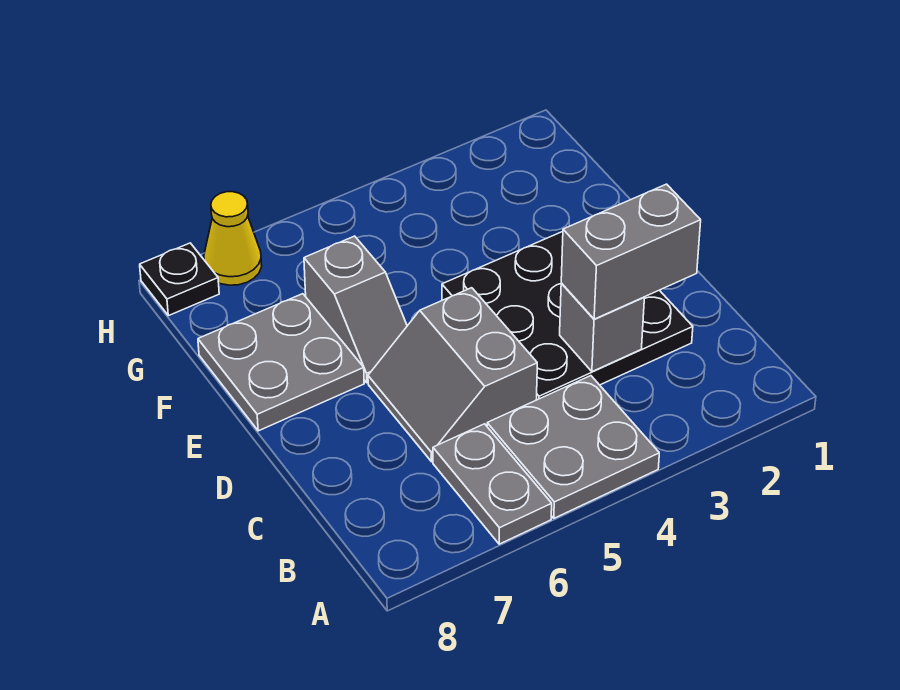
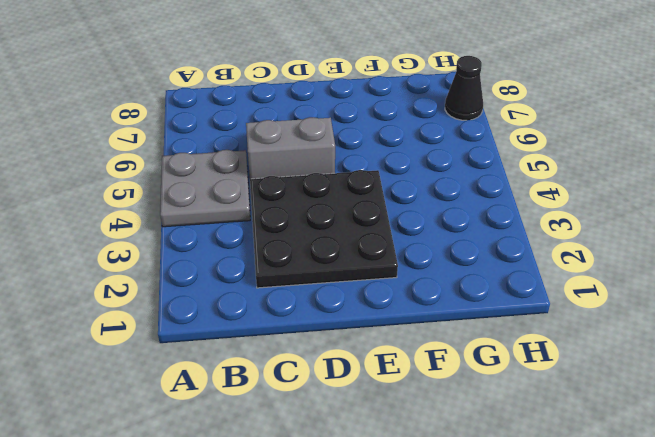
black cone H7 level 1 -> yellow cone H7 level 1
none -> grey plate A6:B6 level 1
none -> grey slope E6:F6 level 1 top F

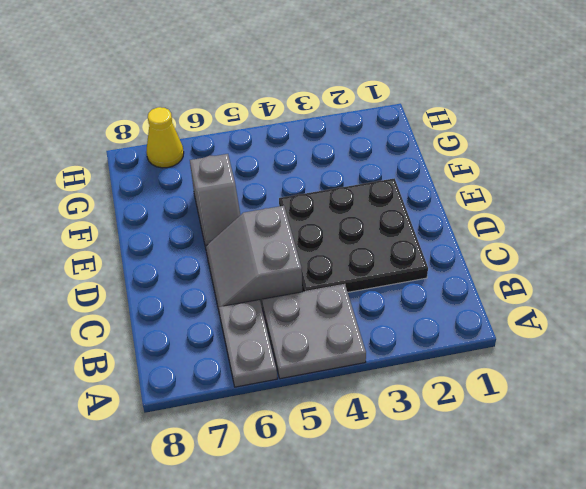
none -> grey plate E7:F8 level 1
none -> black plate H8 level 1

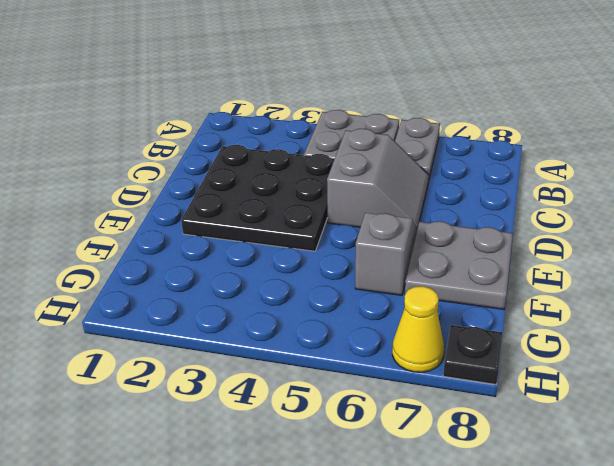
none -> grey brick C3 level 2
none -> grey brick C2:C3 level 3

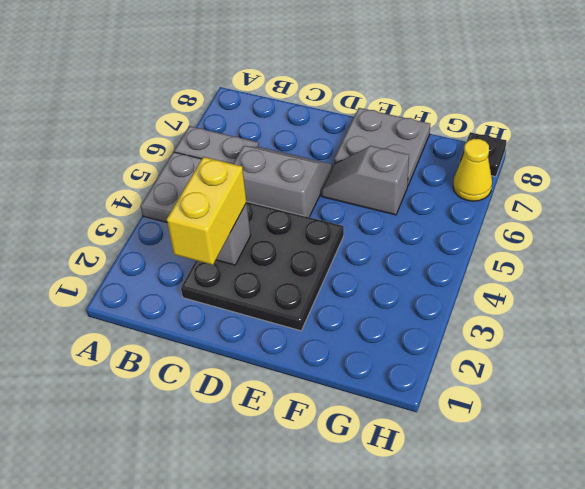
yellow brick C2:C3 level 3 -> grey brick C2:C3 level 3

